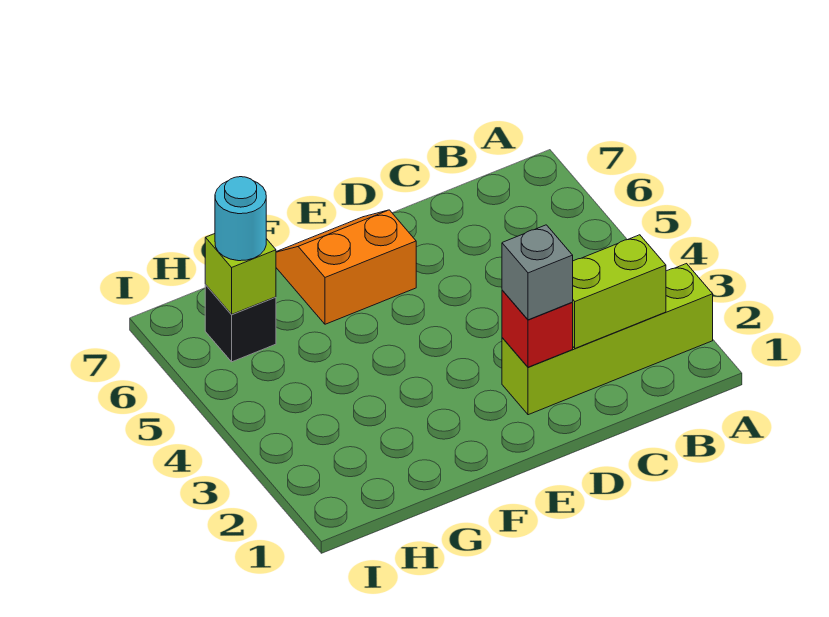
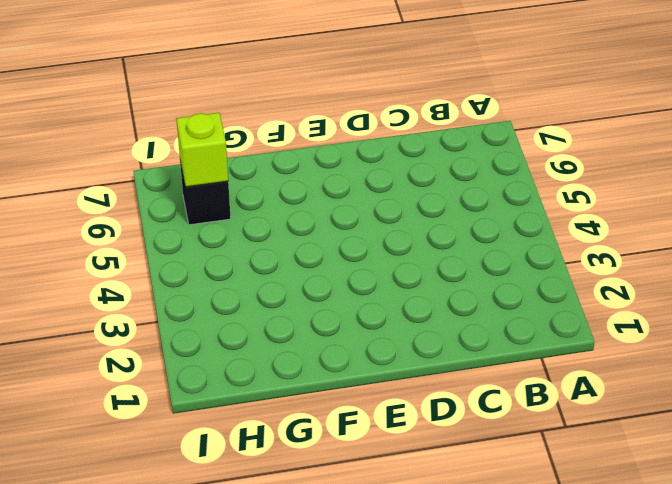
none -> lime brick A2:D2 level 1
none -> orange slope E6:F7 level 1 top 6

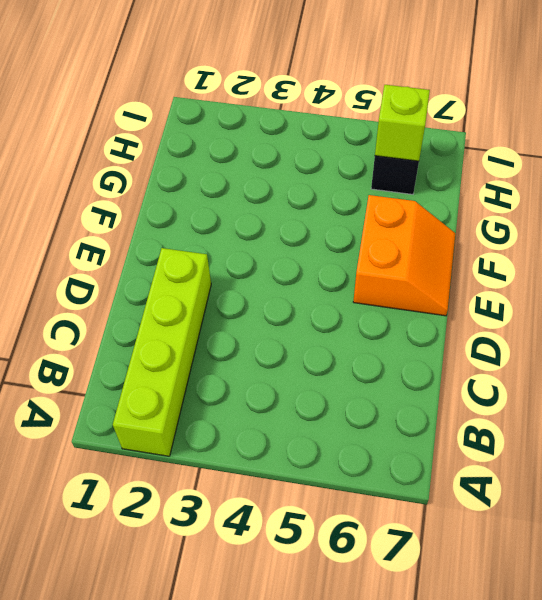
none -> lime brick B2:C2 level 2
none -> red brick D2 level 2

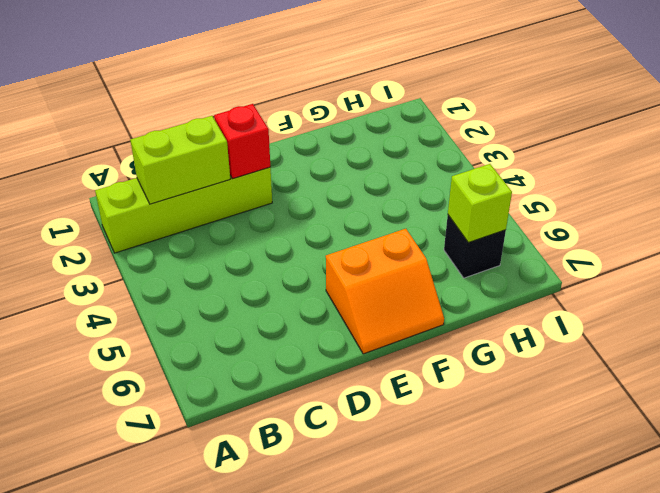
none -> grey brick D2 level 3
none -> cyan round brick H6 level 3

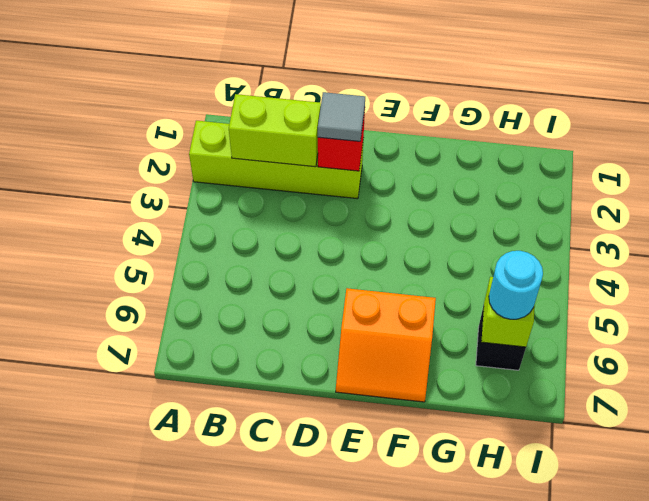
grey tile D2 level 3 -> grey brick D2 level 3

